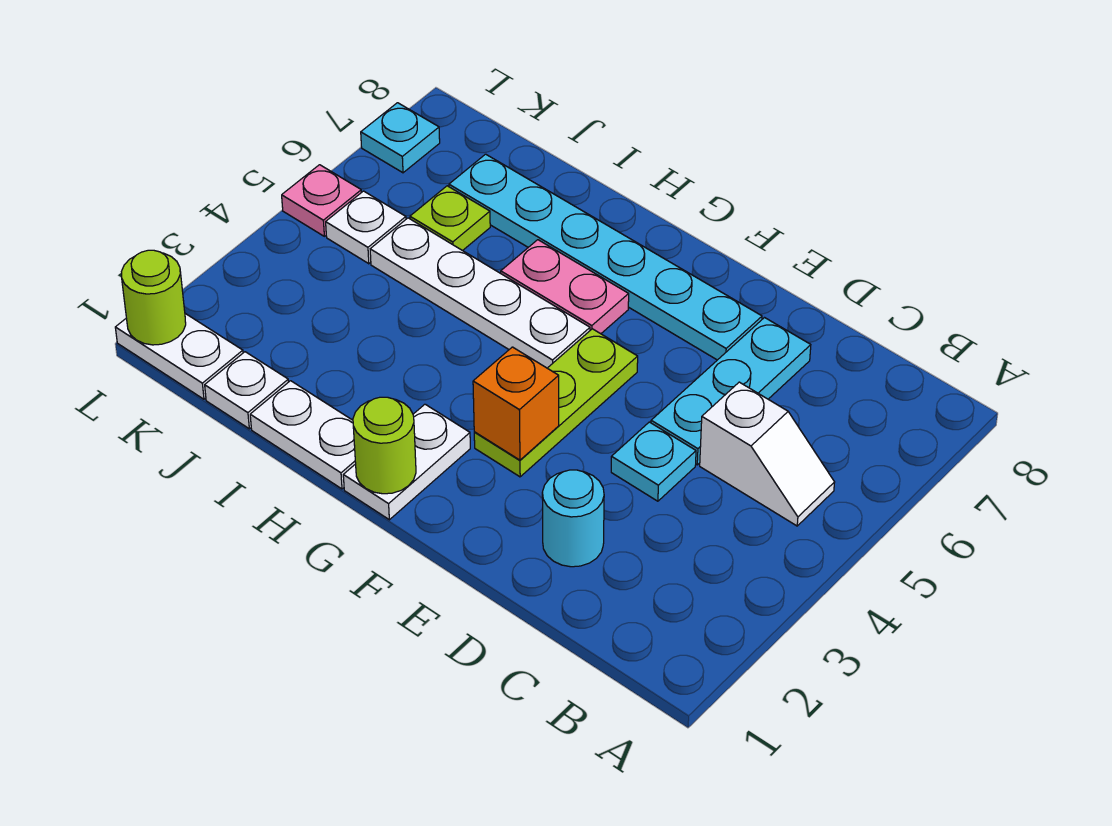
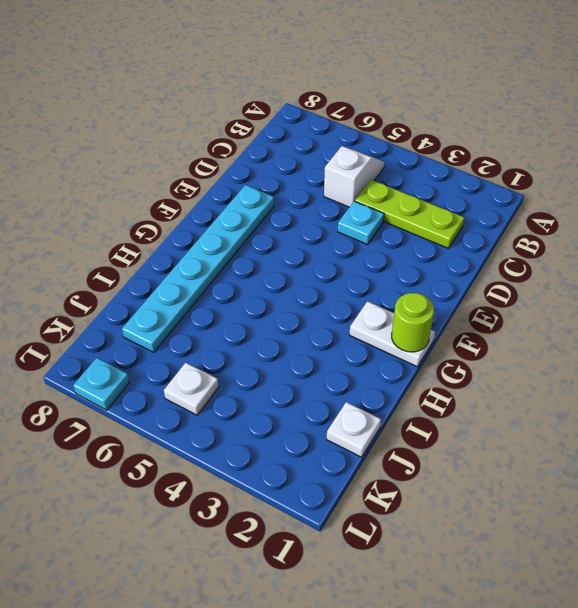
lime plate C2:C4 level 1 -> lime plate F3:F5 level 1
none -> cyan round brick D2 level 1
none -> cyan plate D5:D7 level 1
none -> white plate G5:J5 level 1

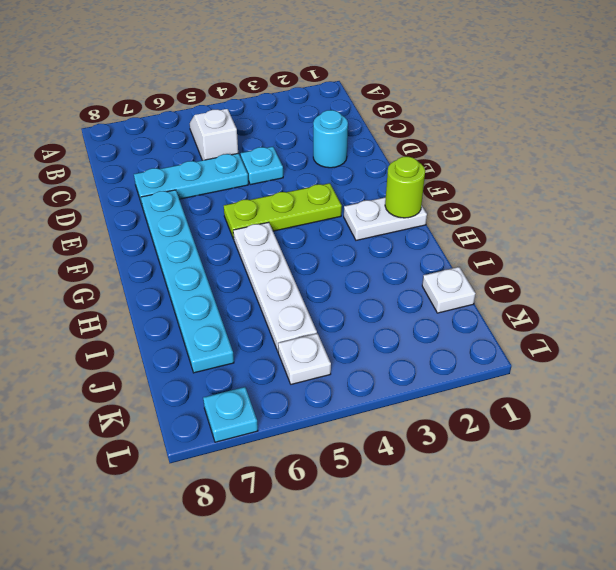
none -> pink plate G6:H6 level 1
none -> white plate H1:I1 level 1
none -> lime plate J6 level 1

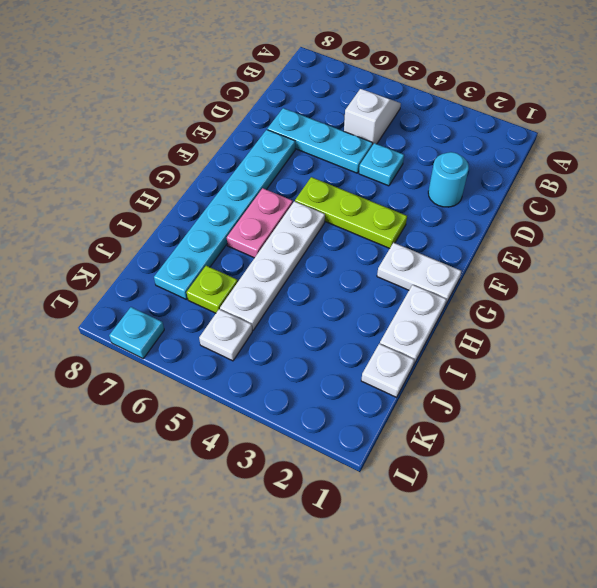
none -> white plate K1:L1 level 1
none -> pink plate L5 level 1
none -> orange brick F3 level 2

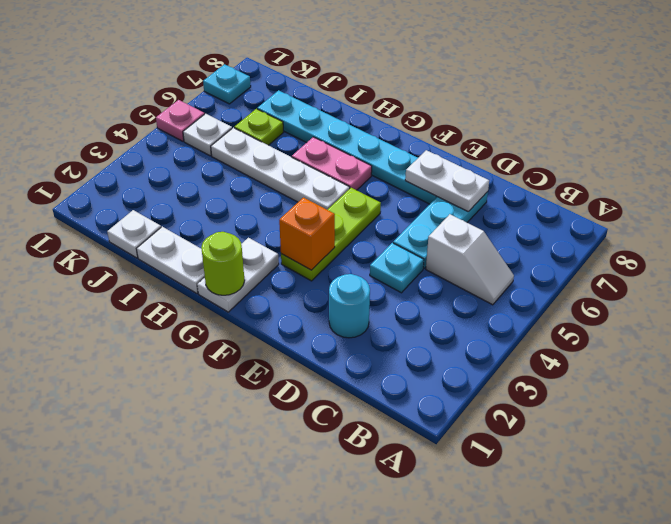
white plate D7:E7 level 2 -> white plate K1:L1 level 1
none -> lime round brick L1 level 2

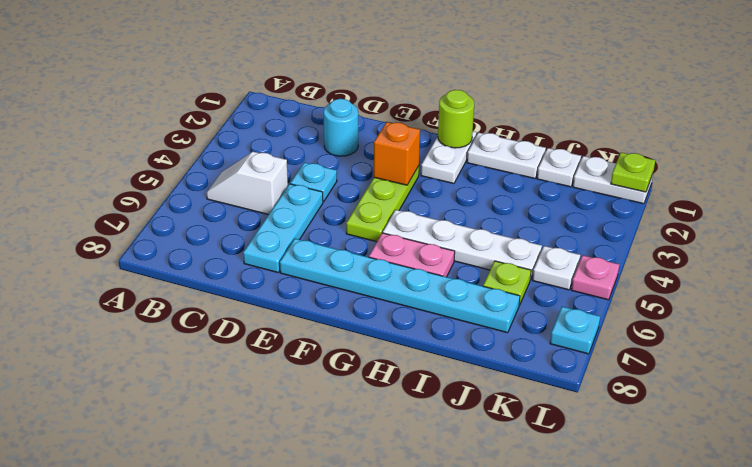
lime plate L1 level 2 -> lime round brick L1 level 2

